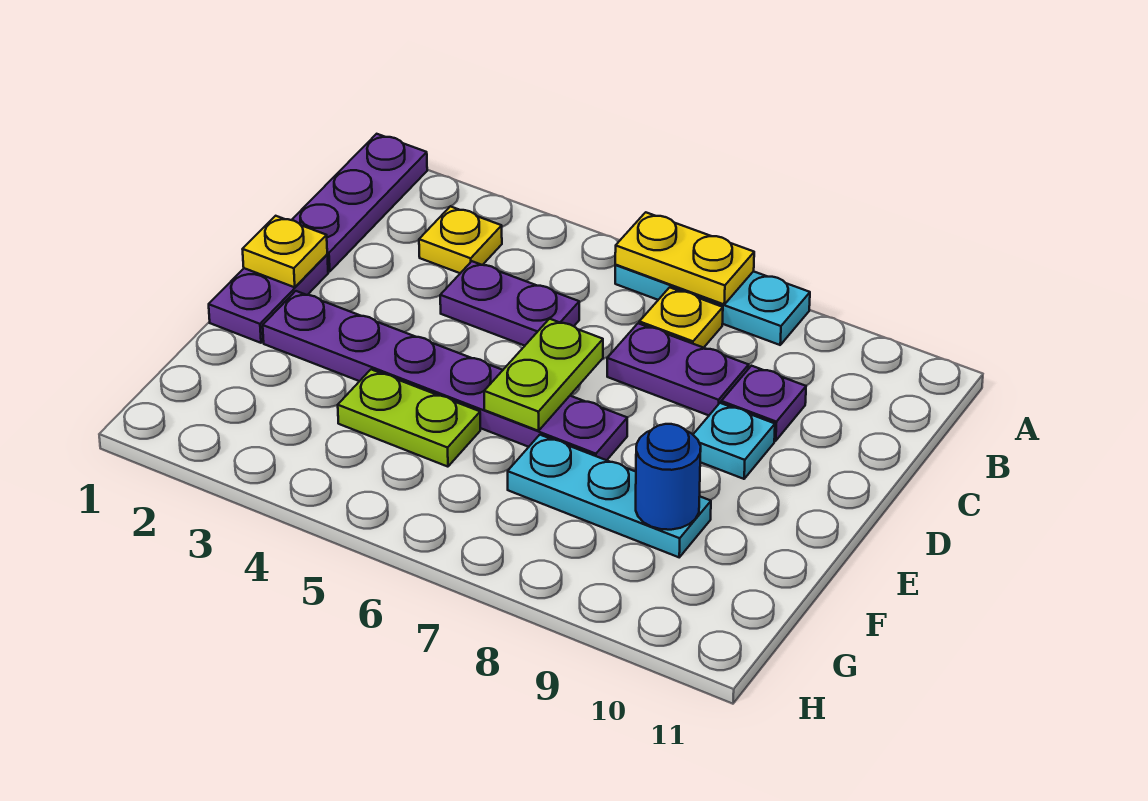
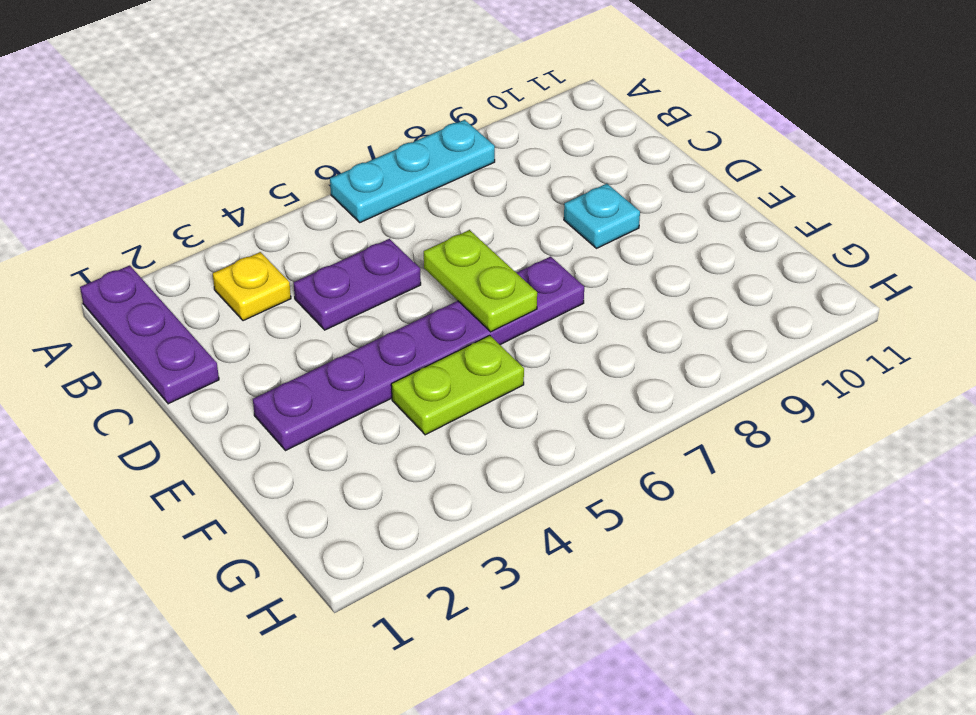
none -> yellow plate B7 level 1
none -> purple plate C7:C8 level 1
none -> purple plate C9 level 1

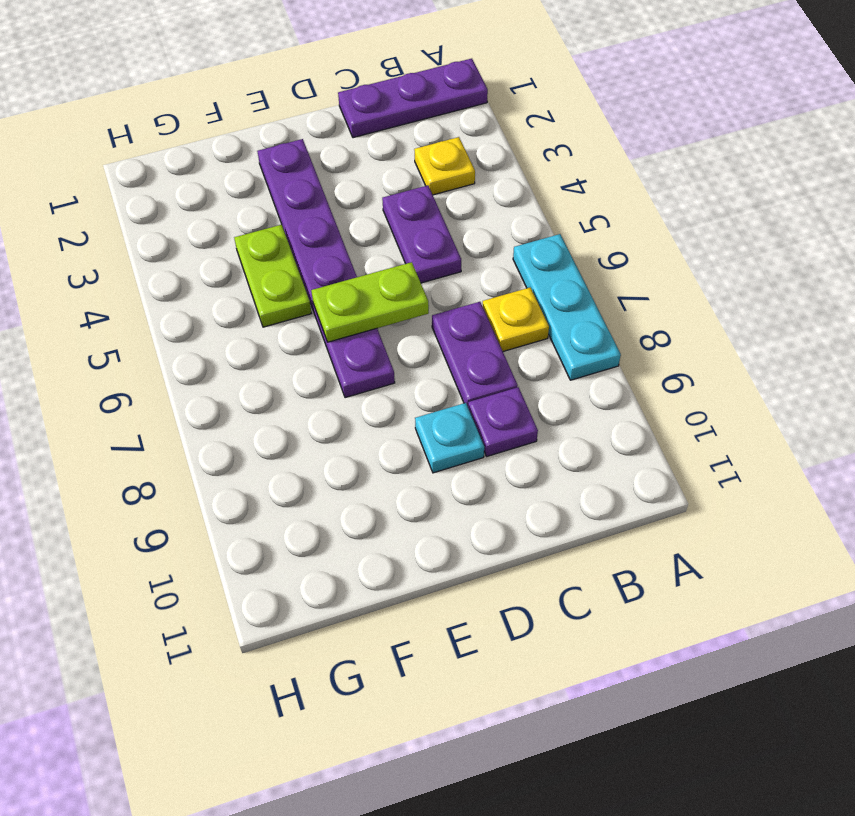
none -> purple plate D1:E1 level 1
none -> cyan plate F7:F9 level 1
none -> yellow plate A6:A7 level 2

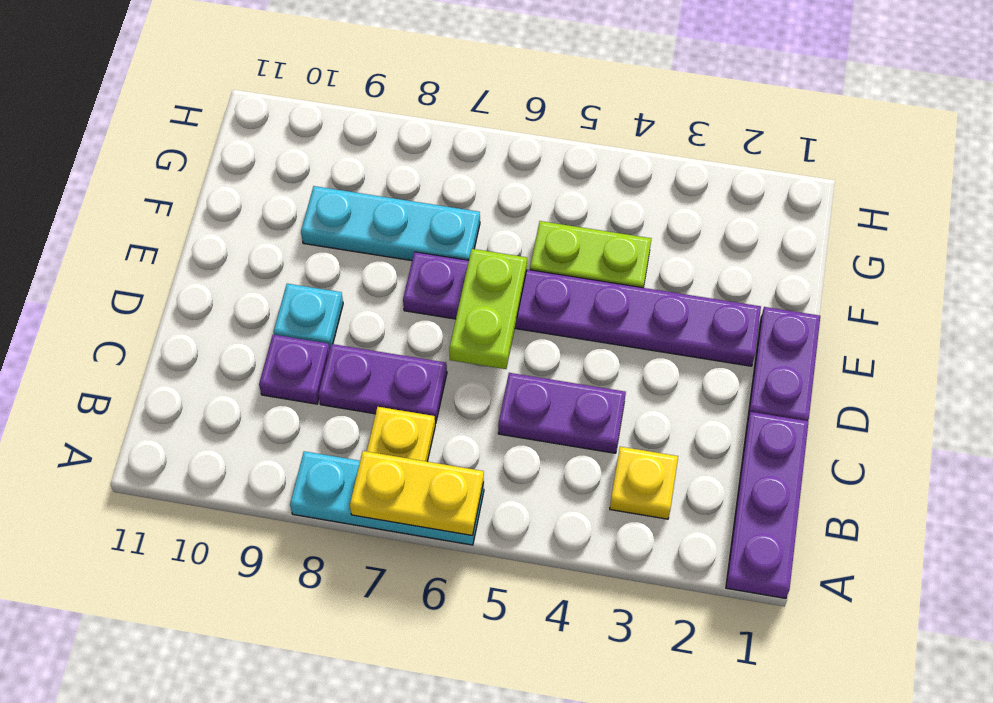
none -> yellow plate D1 level 2
none -> blue round brick F9 level 2

